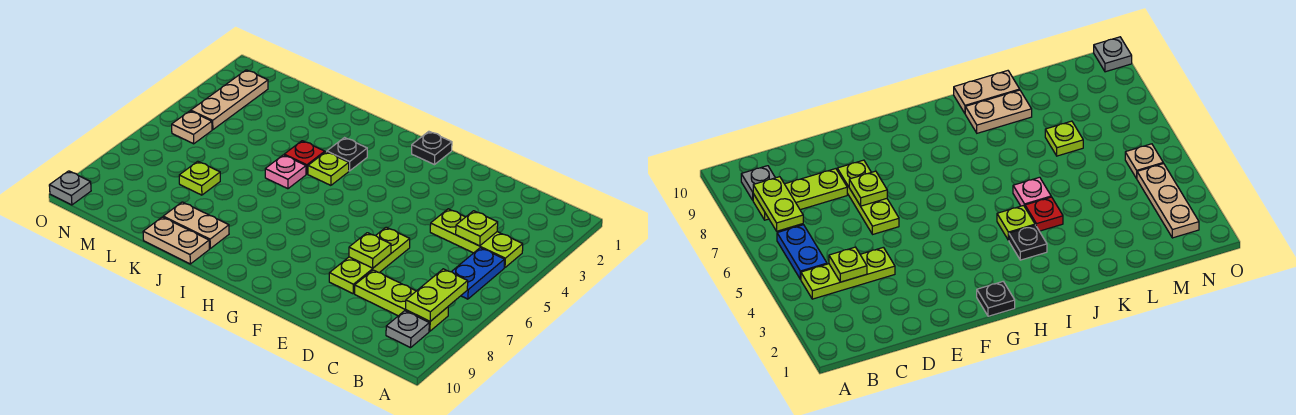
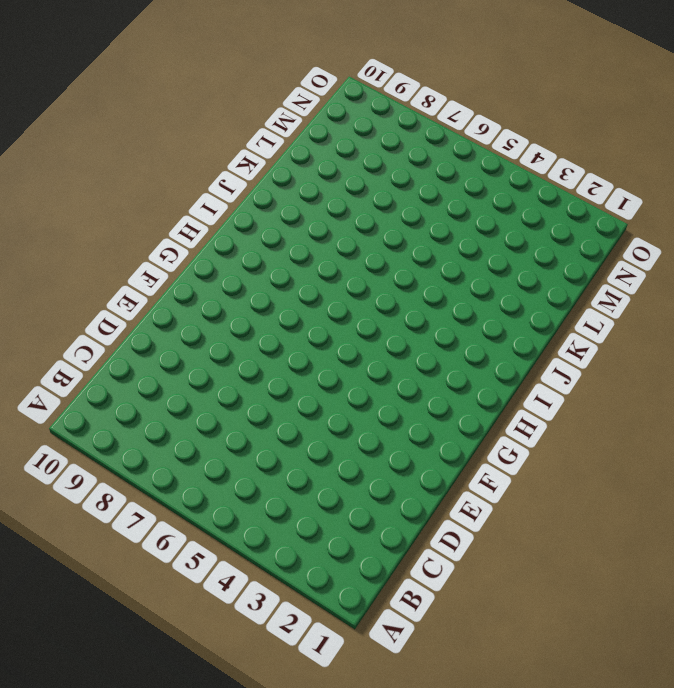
none -> lime plate B4:D4 level 1
none -> blue plate B5:B6 level 1
none -> lime plate B8:D8 level 1

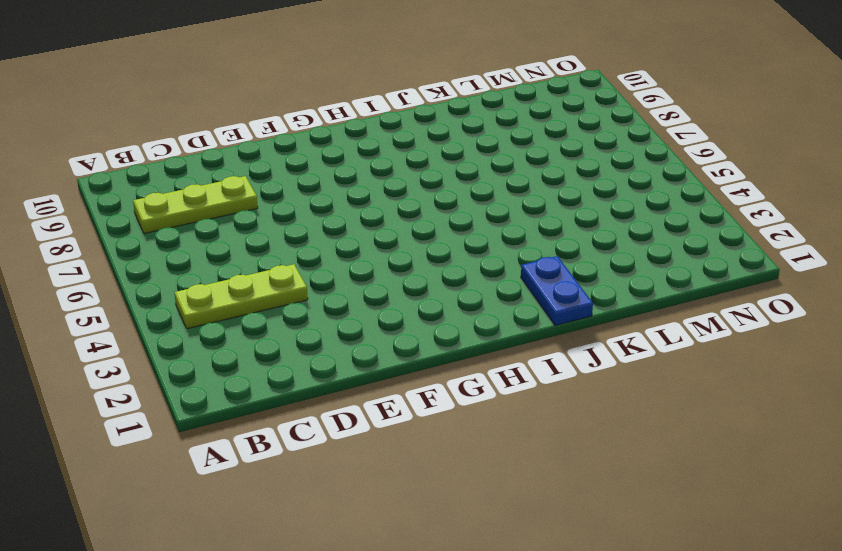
blue plate J1:J2 level 1 -> blue plate B5:B6 level 1
none -> grey plate B9 level 1
none -> lime plate E6:E8 level 1
none -> black plate G1 level 1

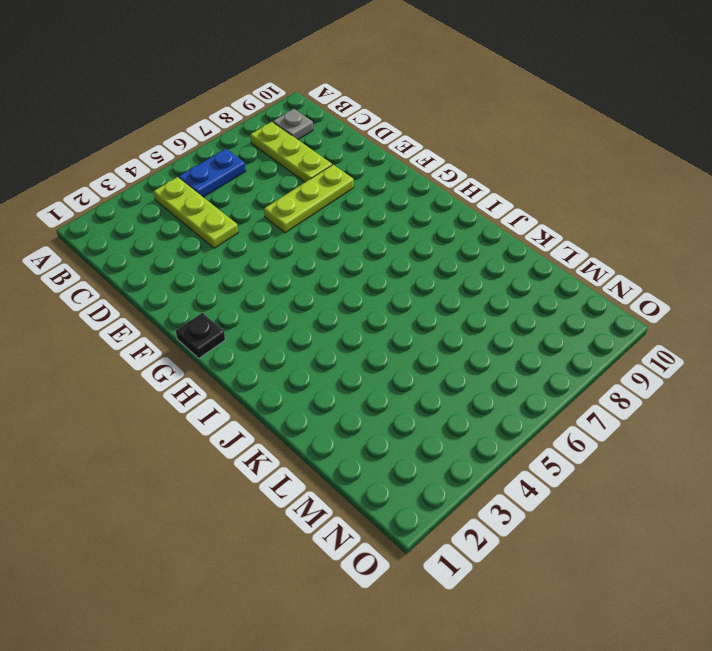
none -> black plate I3 level 1
none -> lime plate I4 level 1
none -> red plate J4 level 1

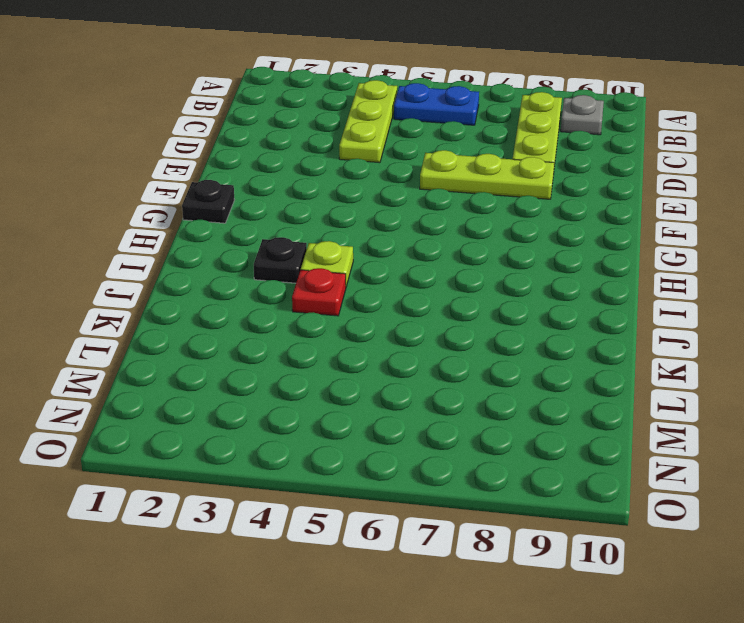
none -> pink plate J5 level 1
none -> tan plate J9:K9 level 1
none -> tan plate J10:K10 level 1

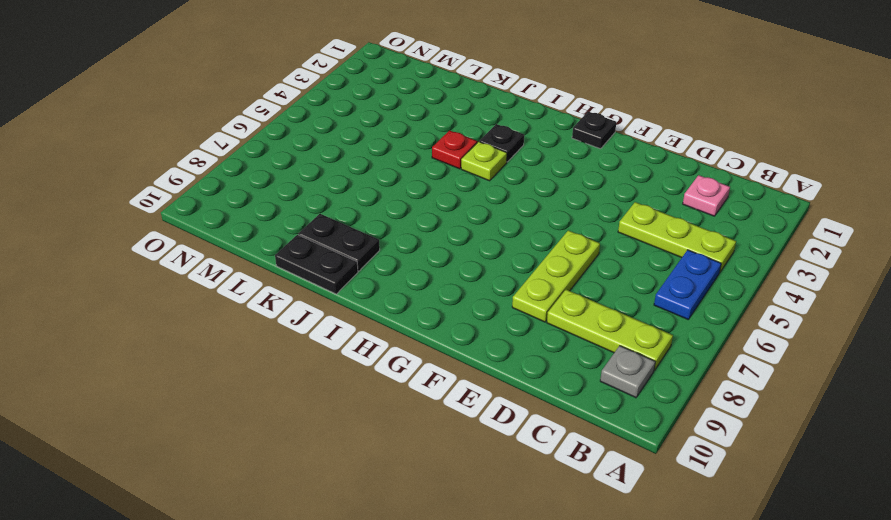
pink plate C2 level 1 -> pink plate J5 level 1
black plate J9:K9 level 1 -> tan plate J9:K9 level 1
black plate J10:K10 level 1 -> tan plate J10:K10 level 1
none -> lime plate L7 level 1
none -> tan plate N2:N4 level 1
none -> tan plate N5 level 1

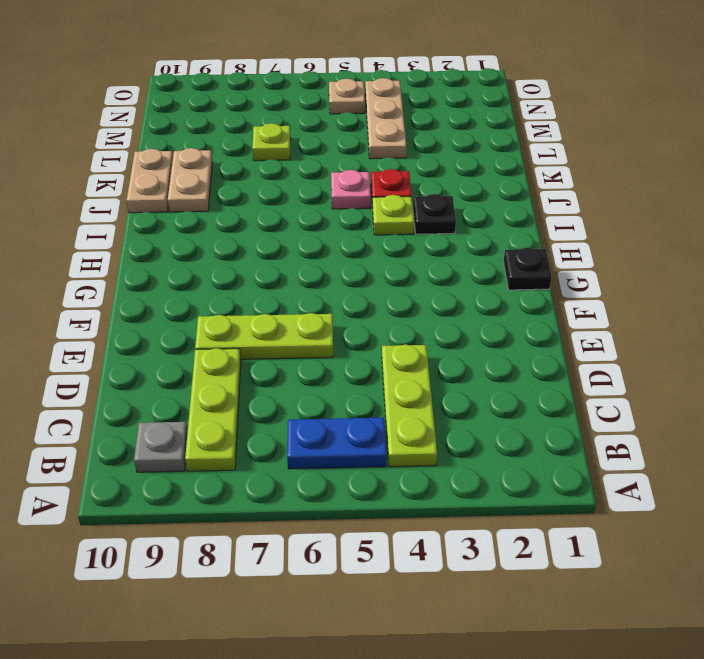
tan plate L4:N4 level 1 -> tan plate N2:N4 level 1
none -> grey plate O10 level 1
none -> lime plate B7:B8 level 2
none -> lime plate C4 level 2

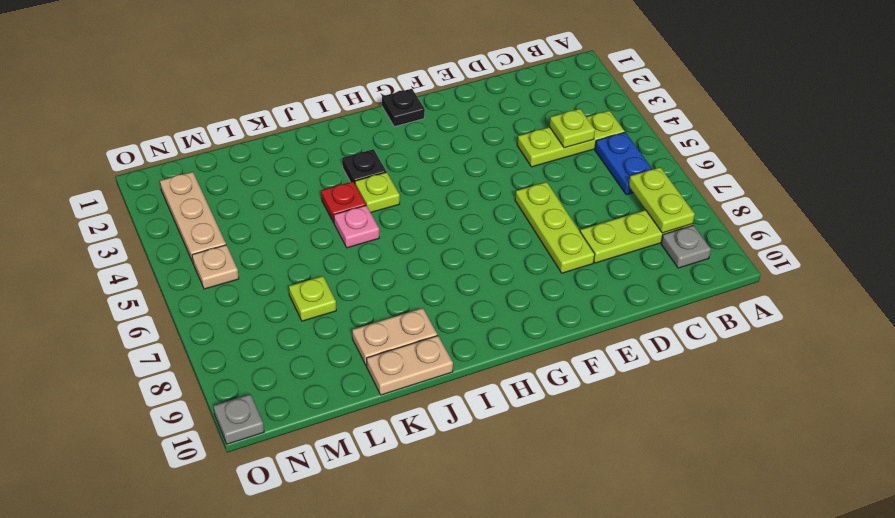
none -> lime plate E7 level 2

